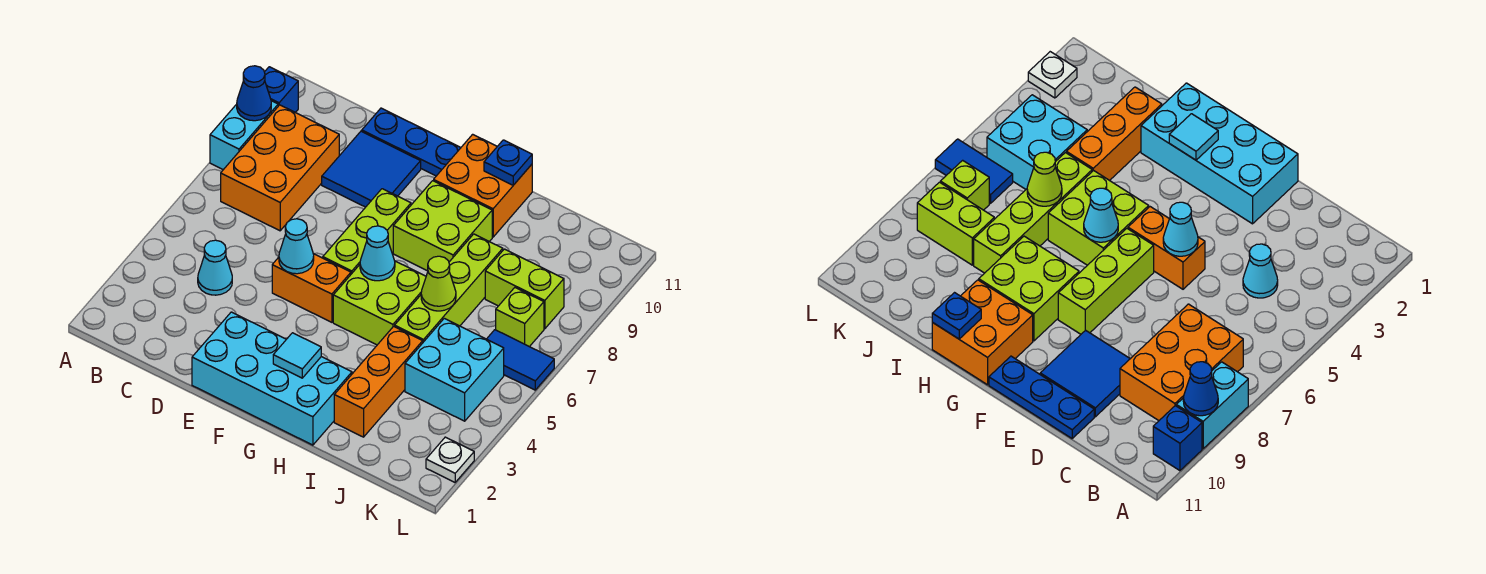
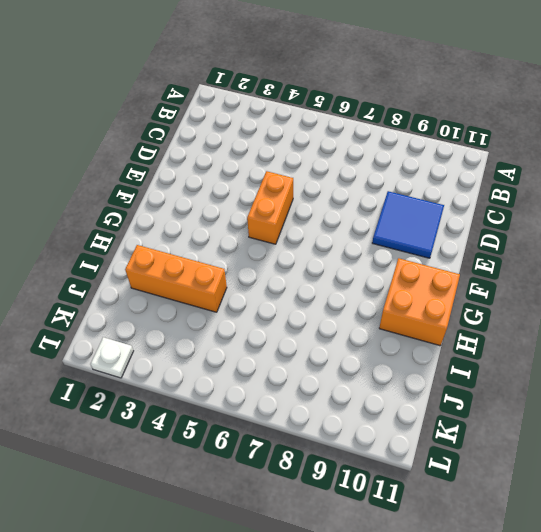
none -> cyan brick A8:A9 level 1
none -> blue brick A10 level 1
none -> orange brick B7:C9 level 1

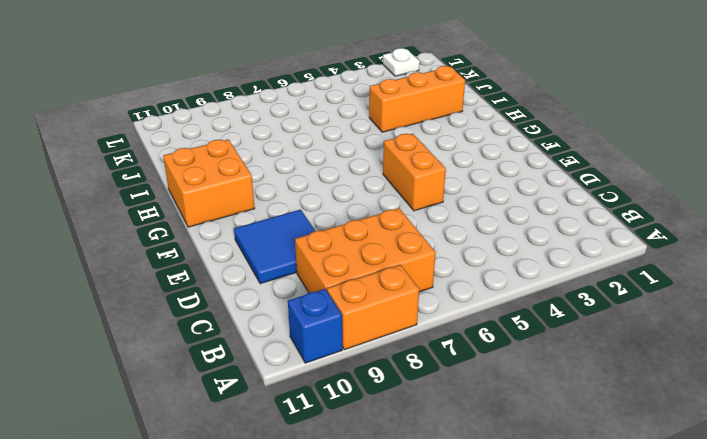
orange brick A8:A9 level 1 -> cyan brick A8:A9 level 1
none -> cyan cone C4 level 1
none -> blue plate D11:F11 level 1
none -> cyan brick E1:H2 level 1

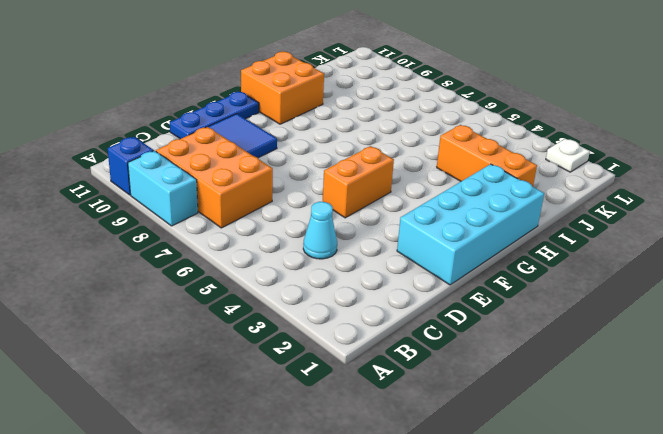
none -> lime brick F6:F8 level 1
none -> lime brick G5:H6 level 1
none -> lime brick G8:H9 level 1

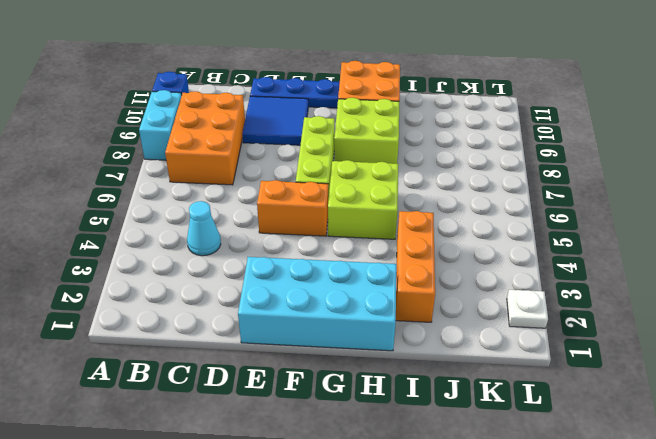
none -> lime brick I5:I8 level 1
none -> cyan brick J4:K5 level 1
none -> lime brick J8:K8 level 1

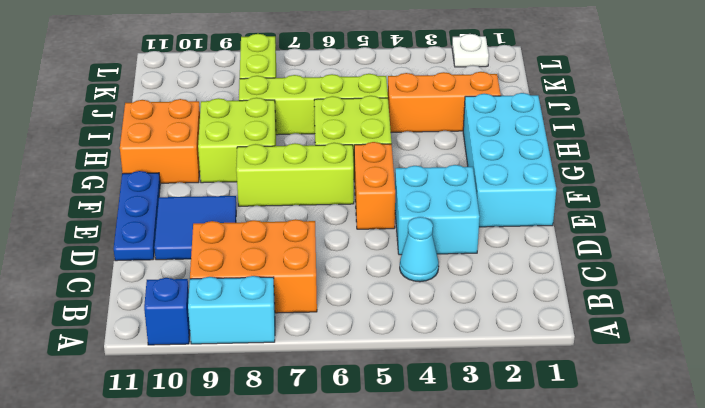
cyan brick D3:E4 level 1 -> cyan brick J4:K5 level 1
none -> blue tile K6:L6 level 1
none -> lime brick K7 level 1
none -> blue cone A9 level 2

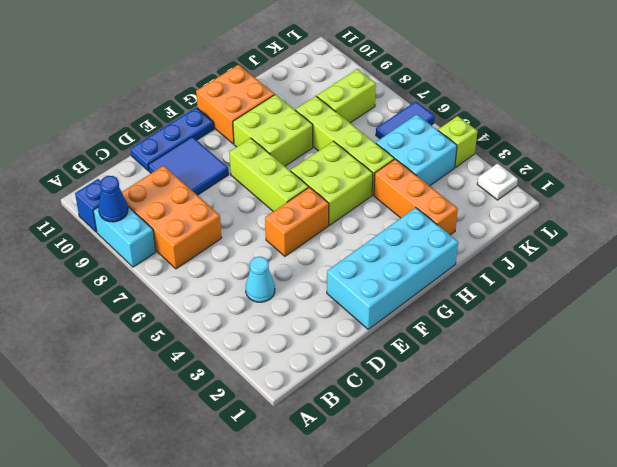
lime brick L4 level 1 -> lime brick K7 level 1
none -> cyan cone E5 level 2
none -> cyan tile G2 level 2
none -> cyan cone G6 level 2

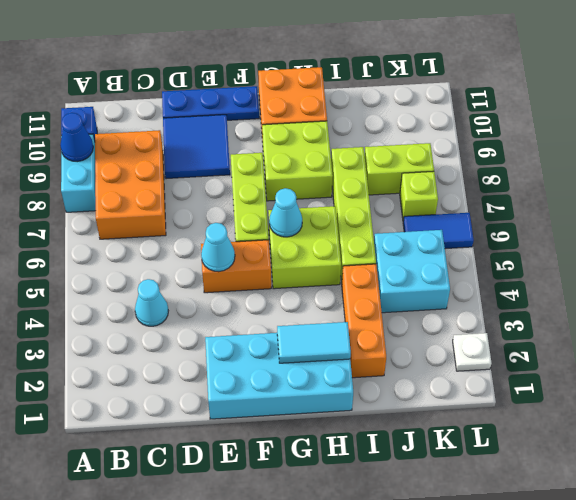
cyan tile G2:H2 level 2 -> cyan tile G2 level 2
none -> blue plate H11 level 2
none -> lime cone I6 level 2

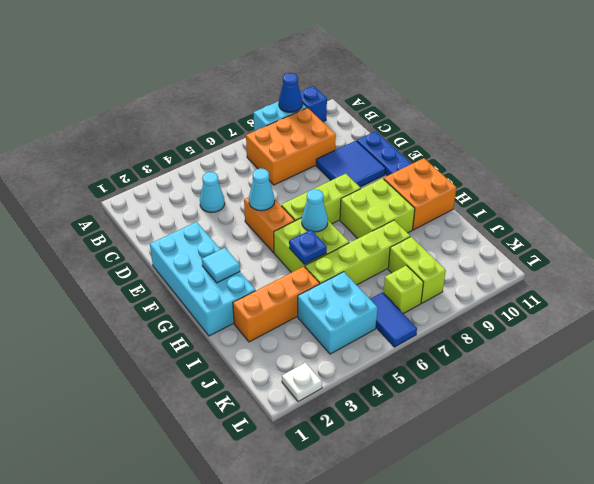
blue plate H5 level 2 -> blue plate H11 level 2
none -> lime cone I6 level 2

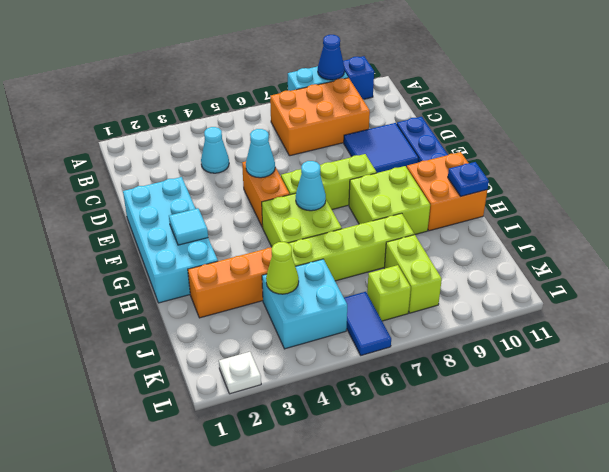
lime cone J4 level 2 -> lime cone I6 level 2

